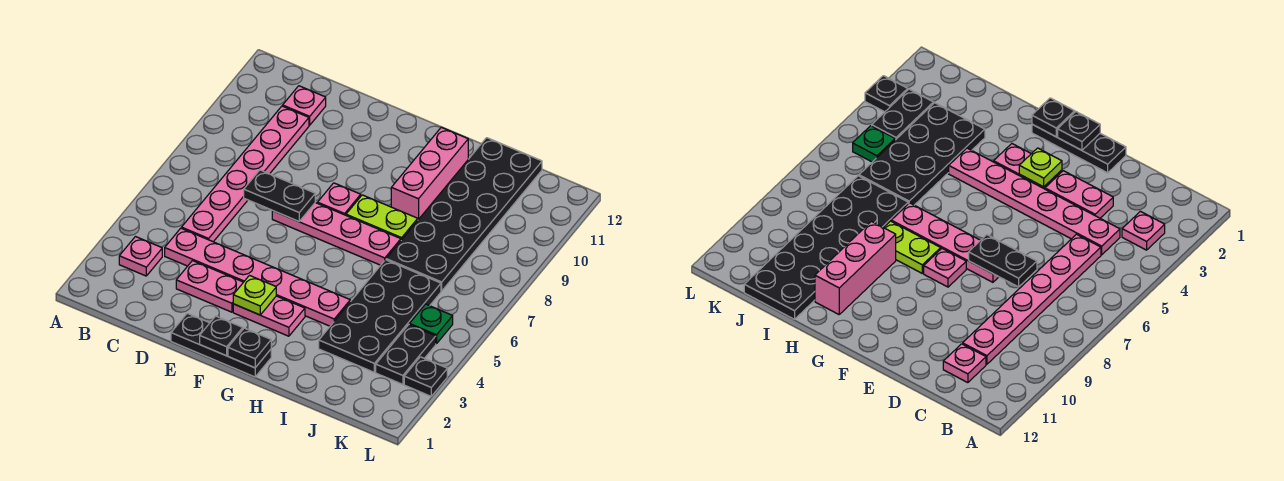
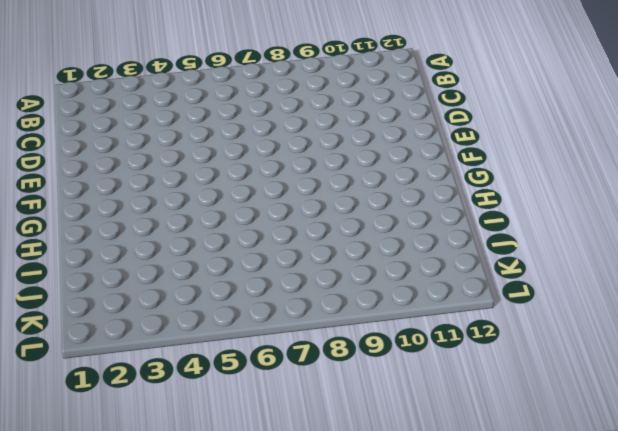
none -> pink plate B3 level 1
none -> pink plate C4:H4 level 1
none -> pink plate C5:C10 level 1

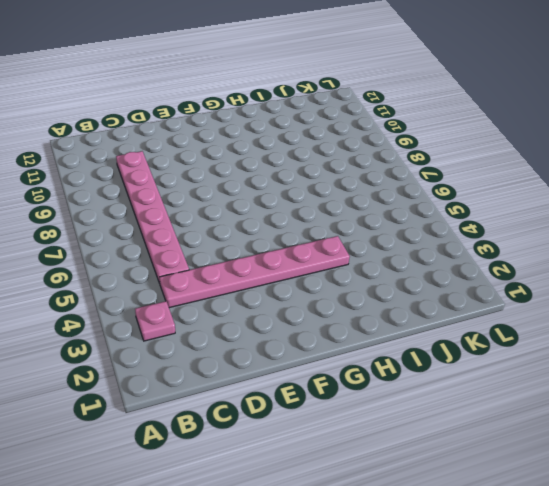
none -> pink plate C11 level 1
none -> pink plate D3:E3 level 1
none -> black plate E1:G1 level 1

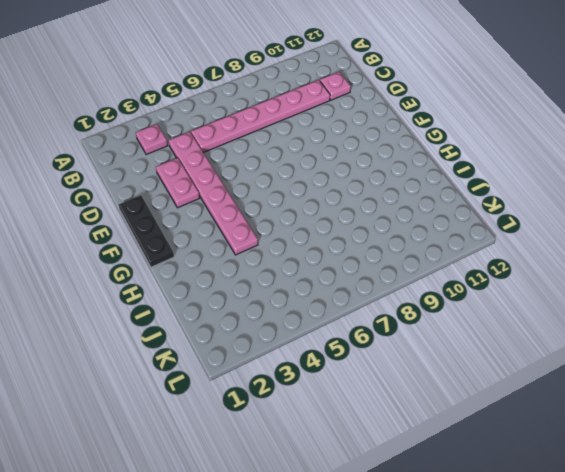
none -> pink plate E7:H7 level 1
none -> pink plate F3:G3 level 1
none -> pink plate F8 level 1

